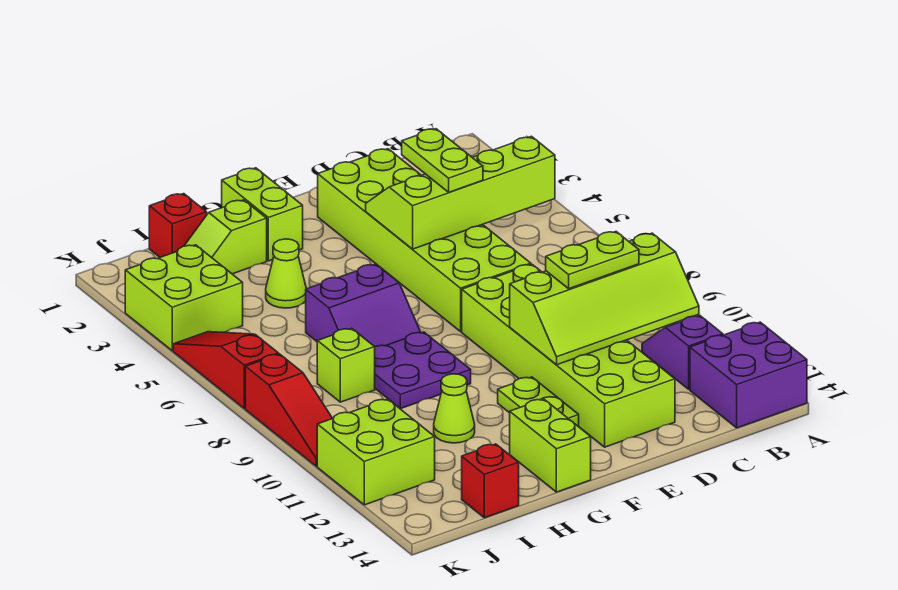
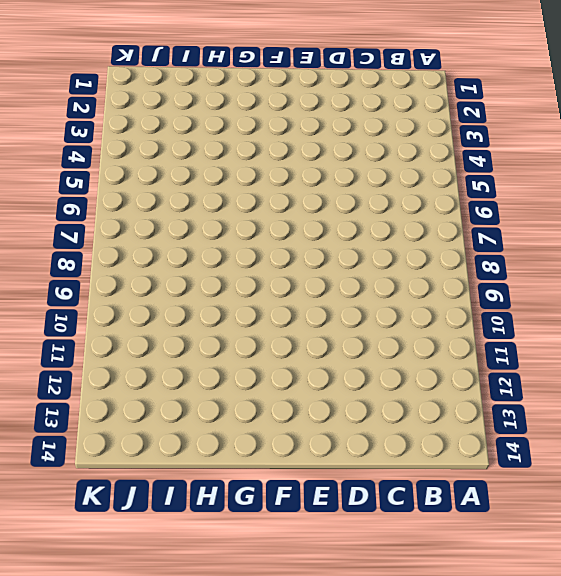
none -> purple brick A13:B14 level 1
none -> purple slope B11:B12 level 1 top 12
none -> lime brick D2:E7 level 1

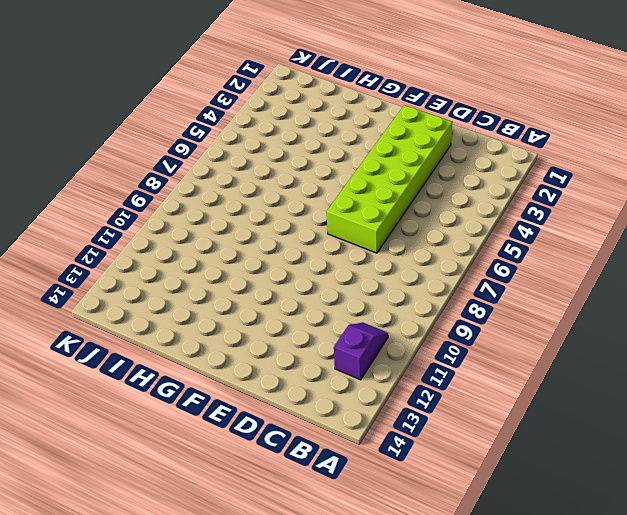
none -> purple brick A13:B14 level 1
none -> lime brick D8:E13 level 1
none -> lime plate F11:F12 level 1

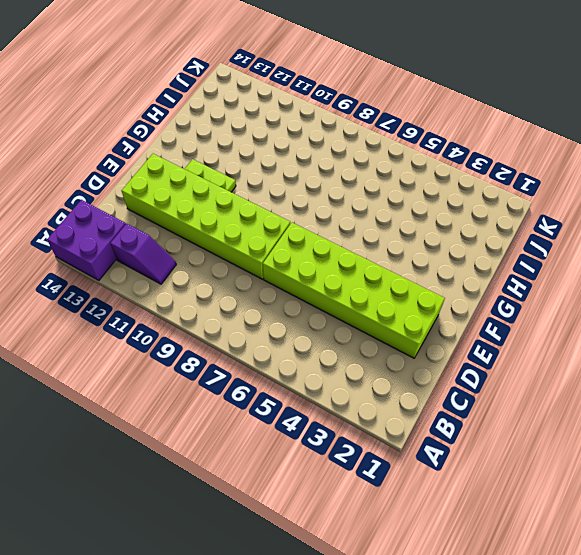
none -> lime brick G1:G2 level 1
none -> purple slope G6:H7 level 1 top 6
none -> purple plate G8:H9 level 1

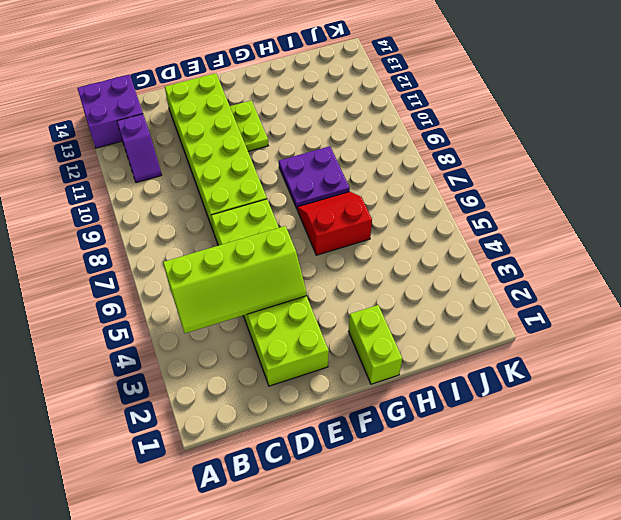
red slope G6:H7 level 1 top 6 -> purple slope G6:H7 level 1 top 6
none -> lime brick G13:G14 level 1
none -> lime slope H2:I2 level 1 top H
none -> lime cone H4 level 1

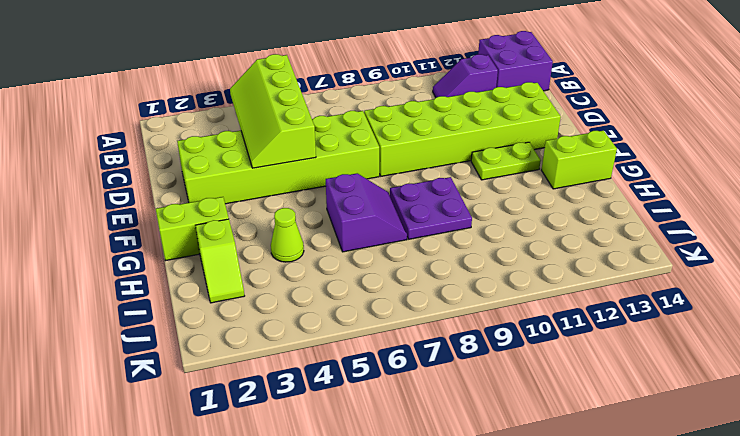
none -> lime cone H11 level 1
none -> red brick I1 level 1
none -> lime brick I8 level 1

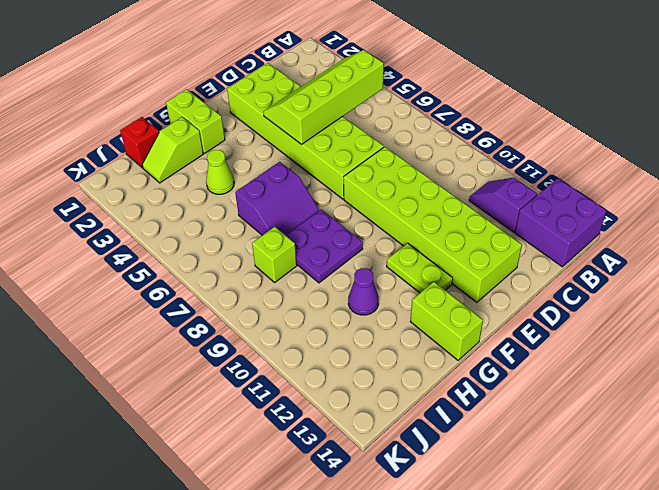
purple cone H11 level 1 -> lime cone H11 level 1
none -> red brick I14 level 1
none -> lime brick J3:K4 level 1
none -> lime brick J11:K12 level 1

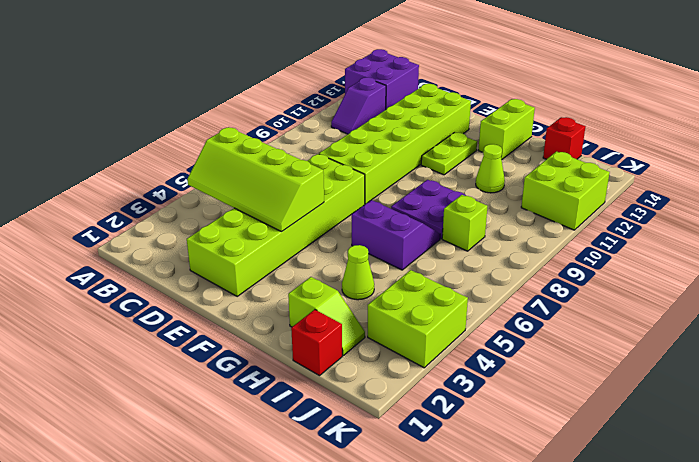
none -> lime brick G1:G2 level 1
none -> red slope K5:K7 level 1 top 7
none -> red slope K8:K10 level 1 top 8

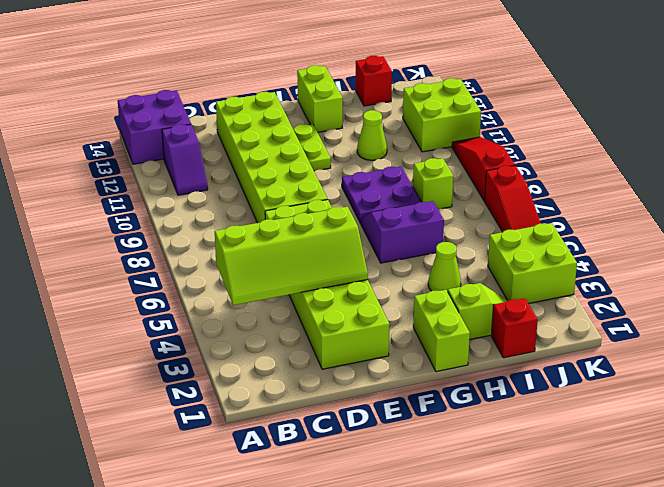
none -> lime slope B10:E11 level 2 top 10
none -> lime plate C10:D10 level 3
none -> lime plate D4:D5 level 3

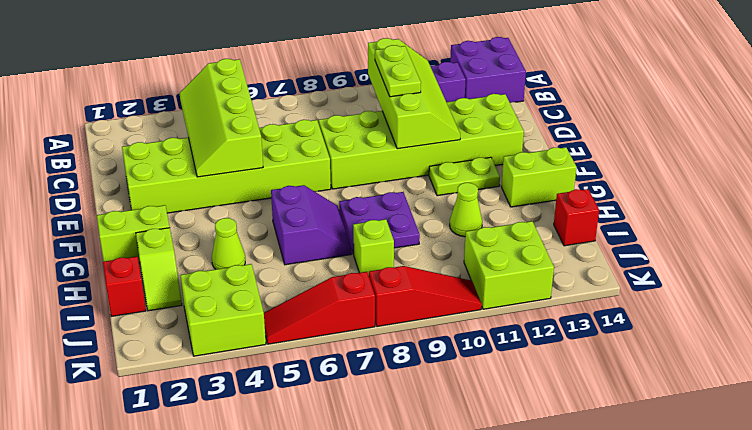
none -> lime plate D4:D5 level 3

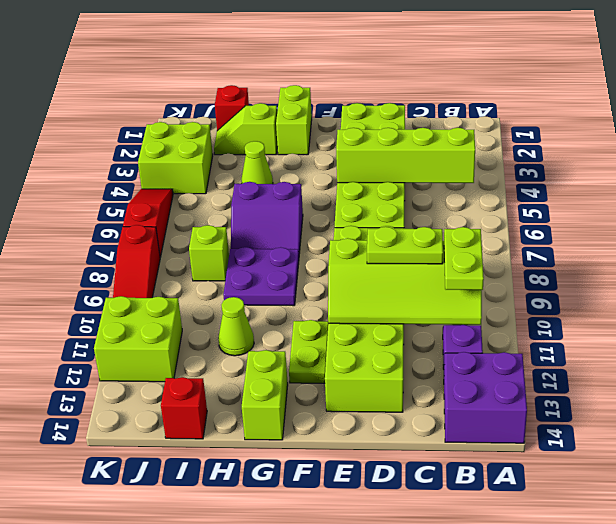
lime plate B10:B11 level 3 -> lime plate D4:D5 level 3

